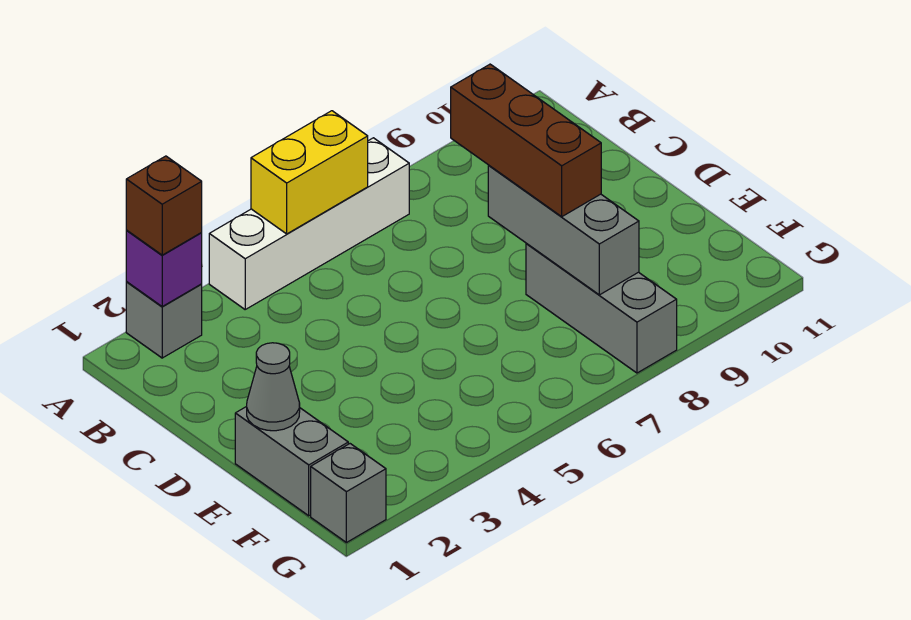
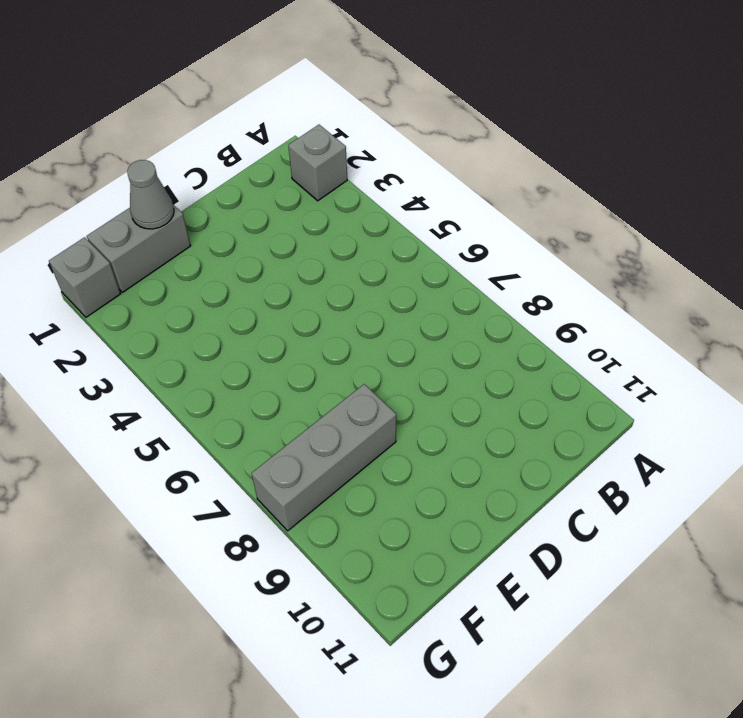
none -> white brick A4:A7 level 1
none -> purple brick A2 level 2

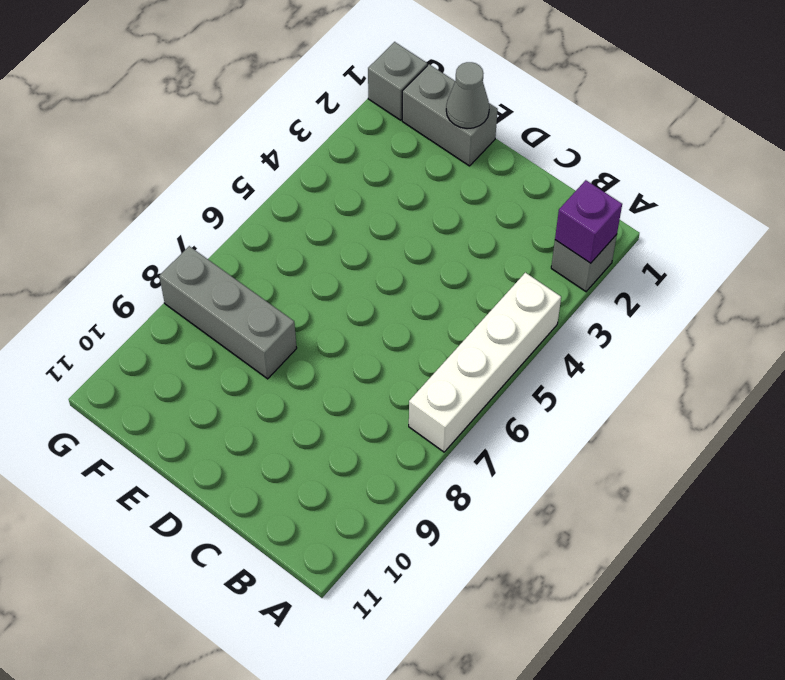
none -> yellow brick A5:A6 level 2
none -> grey brick D8:F8 level 2

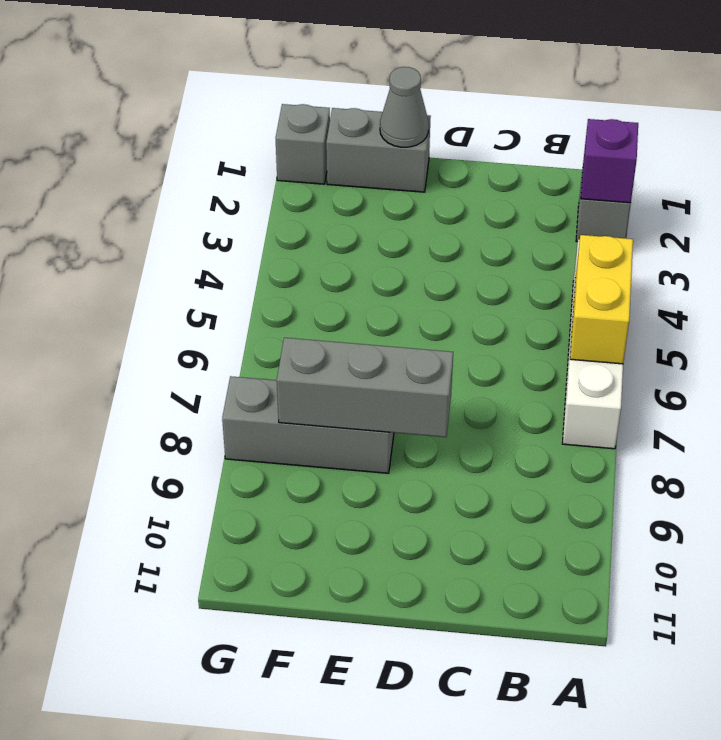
none -> brown brick A2 level 3
none -> brown brick C8:E8 level 3

